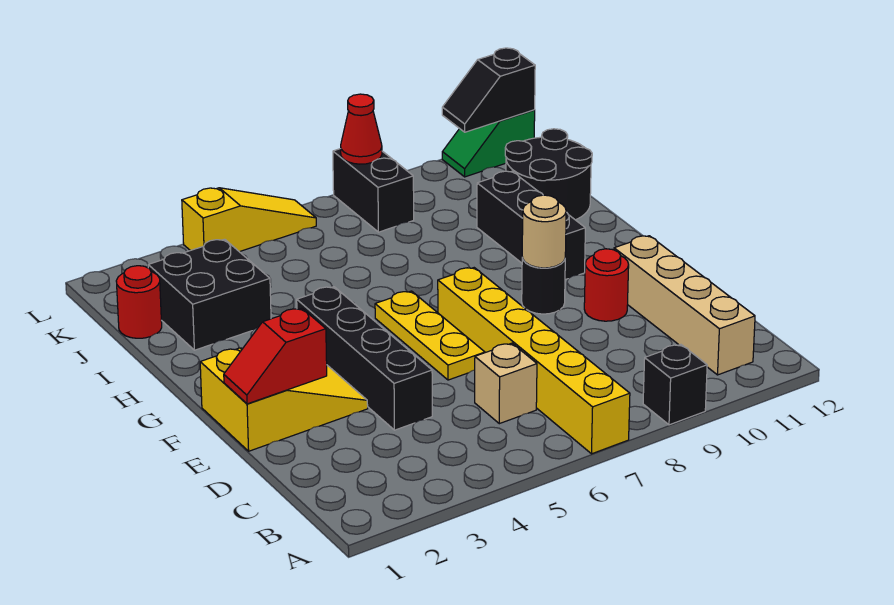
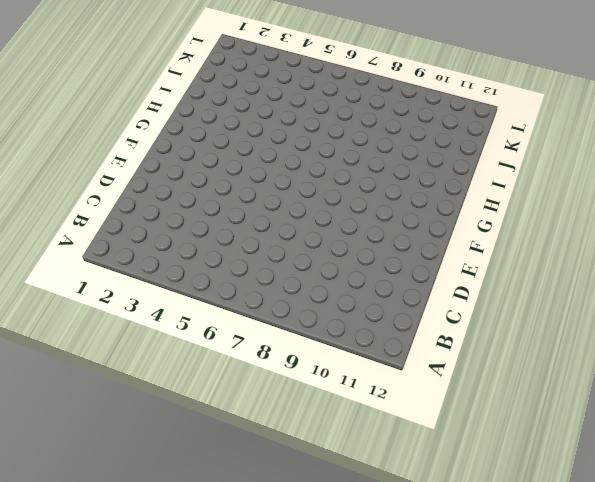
none -> yellow brick A7:F7 level 1
none -> black brick A9 level 1
none -> tan brick B11:E11 level 1

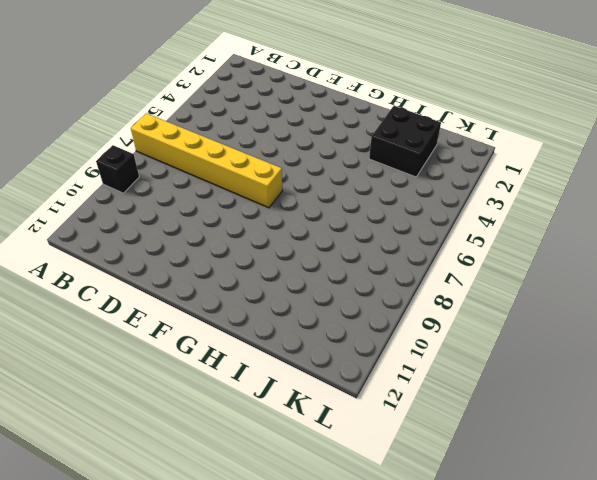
none -> tan brick B11:E11 level 1
none -> tan brick C6 level 1
none -> black brick D4:G4 level 1

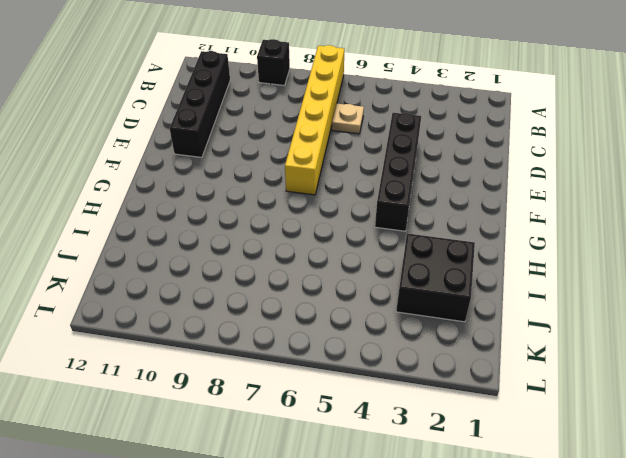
black brick B11:E11 level 1 -> tan brick B11:E11 level 1
tan plate C6 level 1 -> tan brick C6 level 1
none -> yellow slope E1:F3 level 1 top 1
none -> yellow plate E6:G6 level 1
none -> red round brick E10 level 1

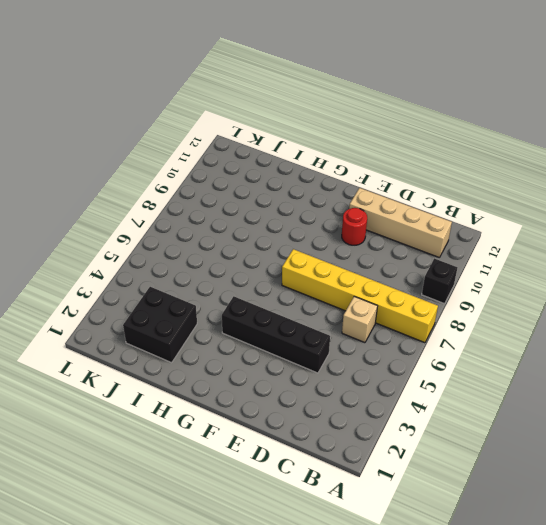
none -> yellow slope E1:F3 level 1 top 1
none -> yellow plate E6:G6 level 1
none -> black round brick F9 level 1

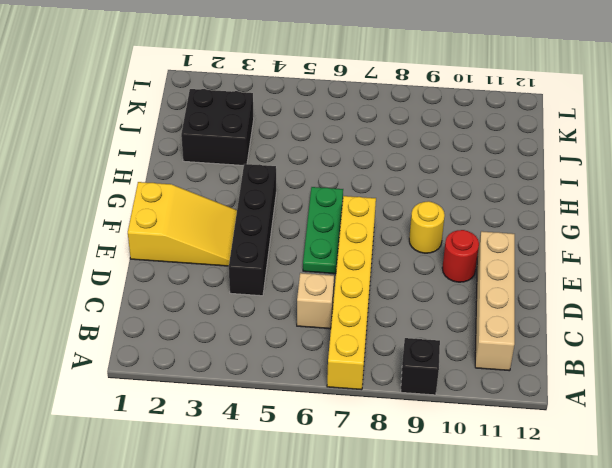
green plate E6:G6 level 1 -> yellow plate E6:G6 level 1
yellow round brick F9 level 1 -> black round brick F9 level 1
none -> black brick G10:I10 level 1
none -> black round brick I11:J12 level 1
none -> red round brick J1 level 1

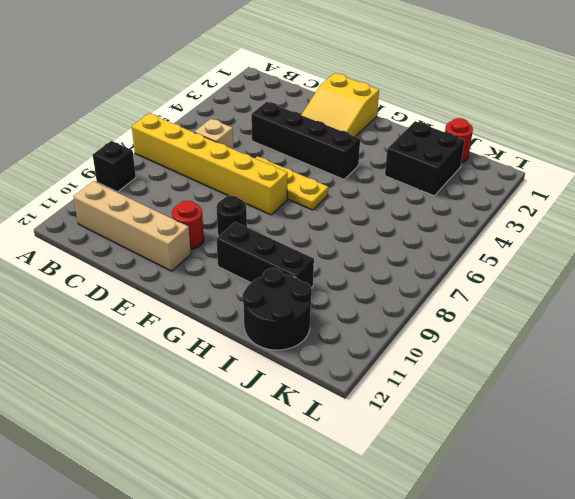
none -> black brick K8:L8 level 1
none -> yellow slope L4:L6 level 1 top 4
none -> green slope L11:L12 level 1 top 12

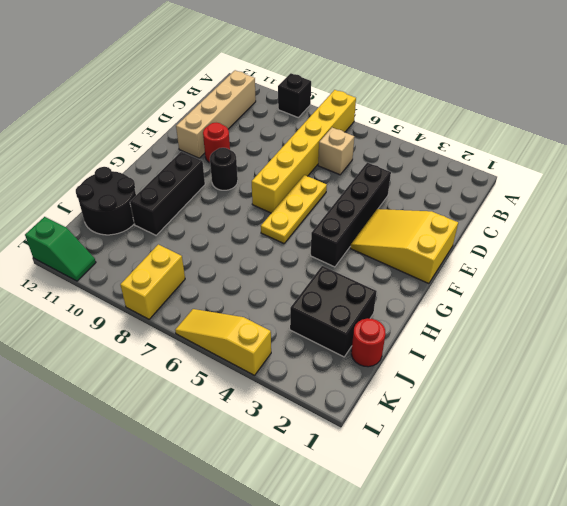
yellow brick K8:L8 level 1 -> black brick K8:L8 level 1
none -> red slope E1:E2 level 2 top 2
none -> tan round brick F9 level 2
none -> red cone L8 level 2

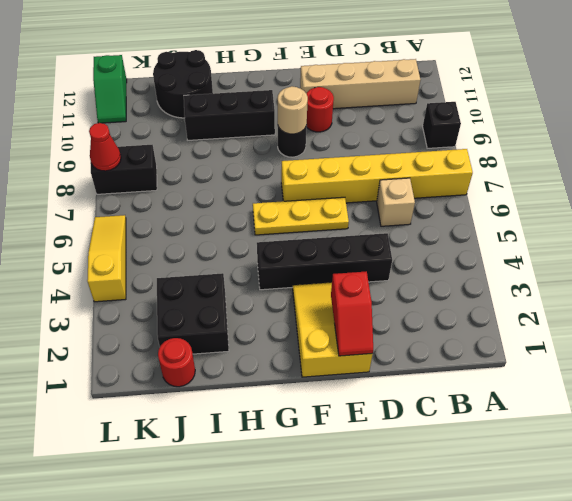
none -> black slope L11:L12 level 2 top 12

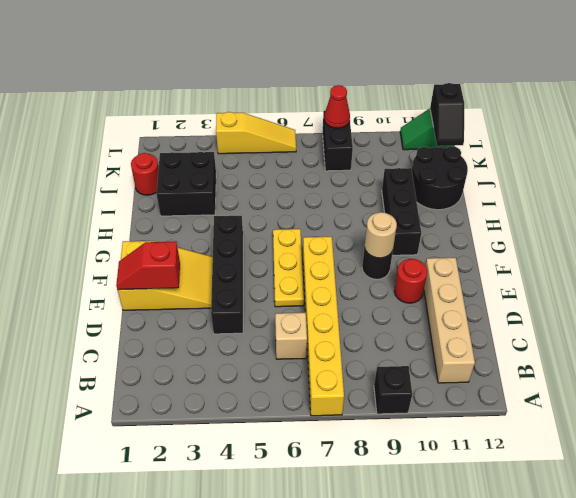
black slope K12:L12 level 2 top L -> black slope L11:L12 level 2 top 12

